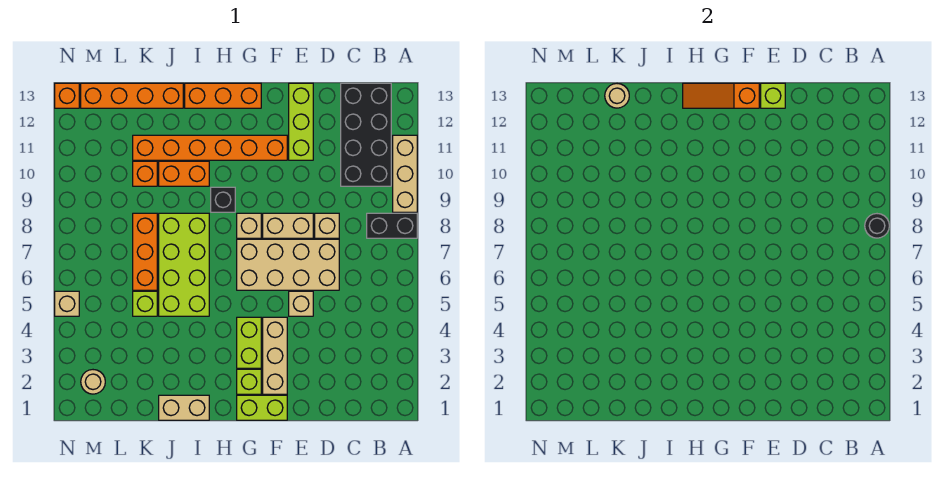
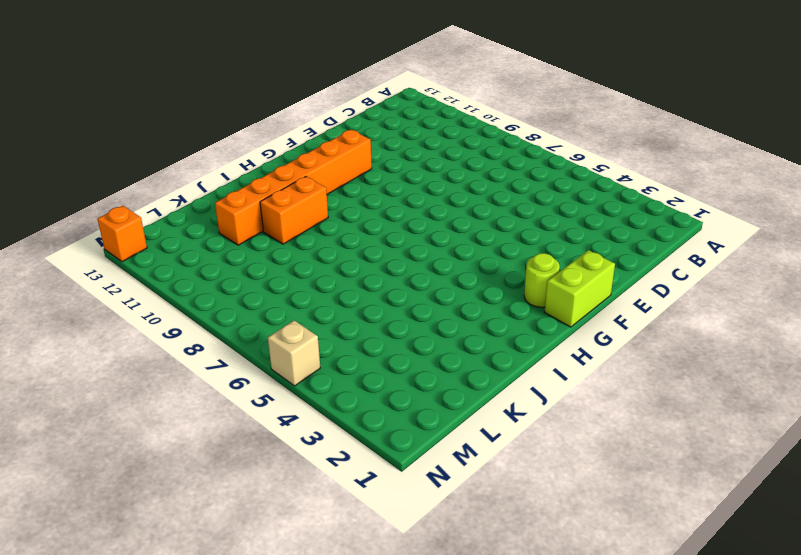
lime round brick G2 level 1 -> lime brick G2 level 1
none -> black brick A8:B8 level 1
none -> tan brick A9:A11 level 1
none -> black brick B10:C13 level 1
none -> tan brick D6:G7 level 1

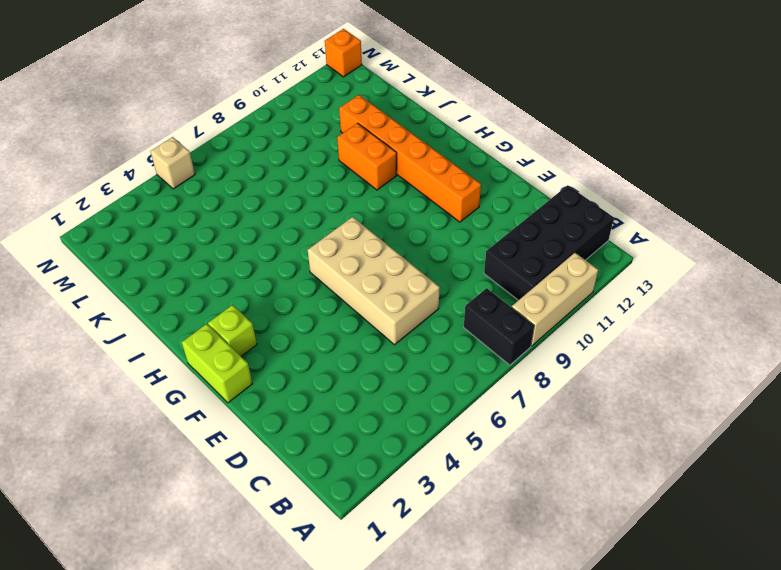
none -> tan brick D8 level 1
none -> tan brick E5 level 1
none -> tan brick E8:F8 level 1
none -> lime brick E11:E13 level 1

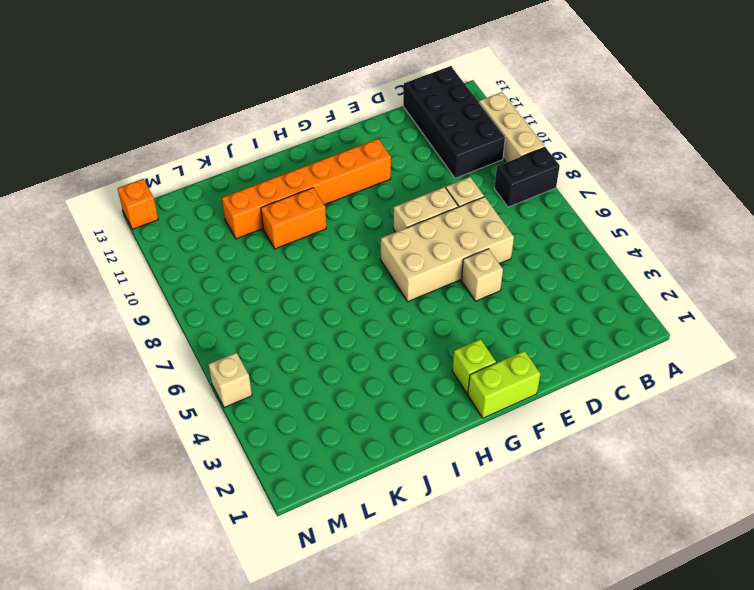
none -> lime brick E11:E13 level 1
none -> tan brick F2:F4 level 1
none -> lime brick G3:G4 level 1
none -> tan brick G8 level 1

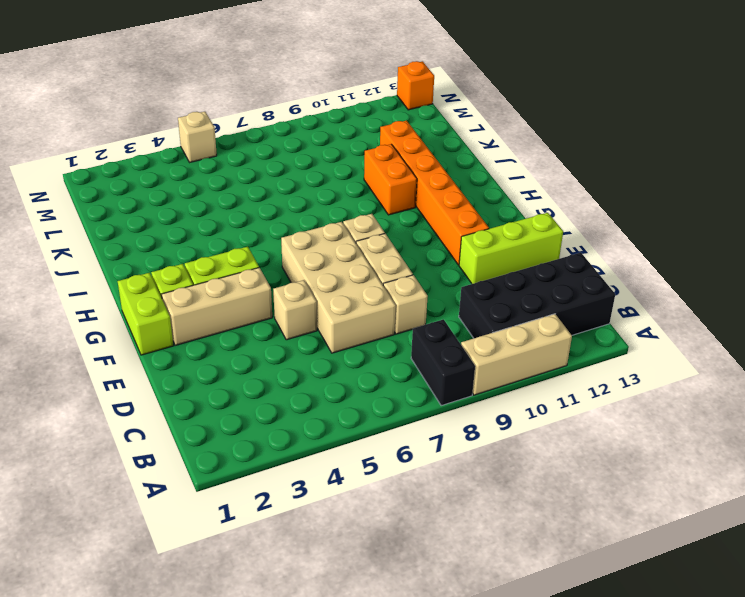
none -> orange brick G13:I13 level 1
none -> black brick H9 level 1
none -> tan brick I1:J1 level 1
none -> lime brick I5:J8 level 1

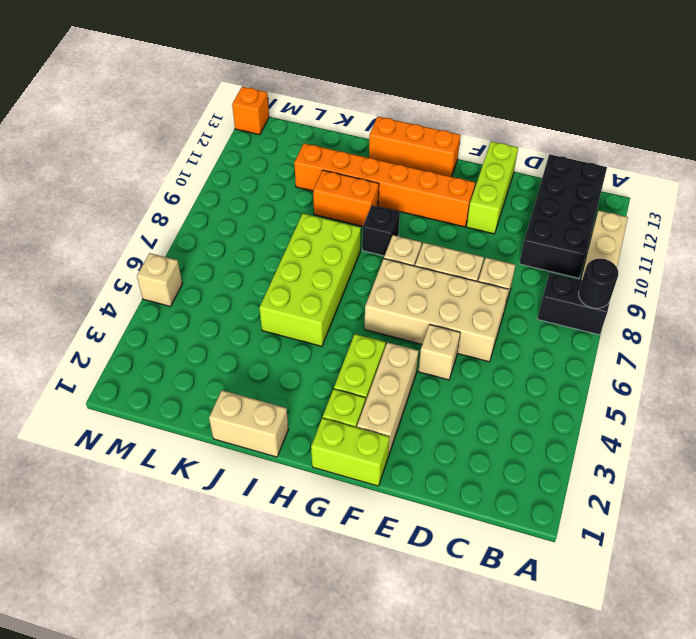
none -> orange brick J13:M13 level 1
none -> lime brick K5 level 1
none -> orange brick K6:K8 level 1
none -> orange brick K10 level 1

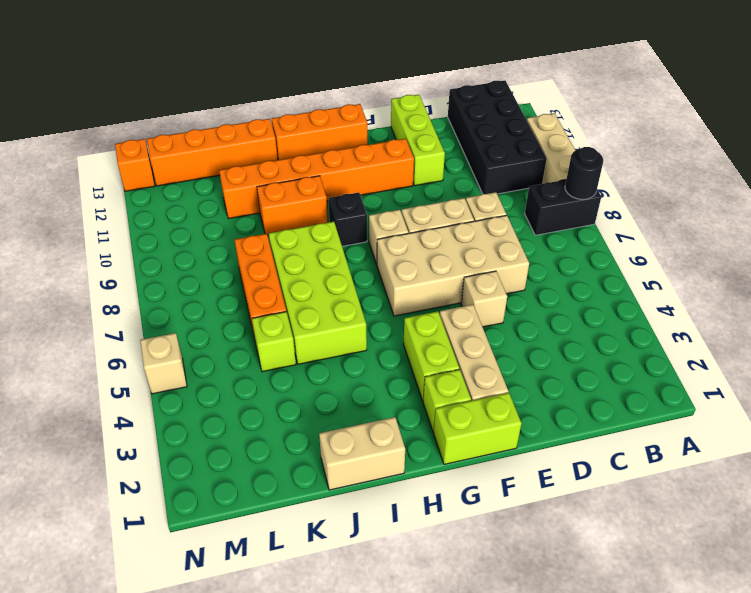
none -> orange brick K10 level 1
none -> tan round brick M2 level 1
none -> lime brick E13 level 2
none -> orange slope F13:H13 level 2 top F

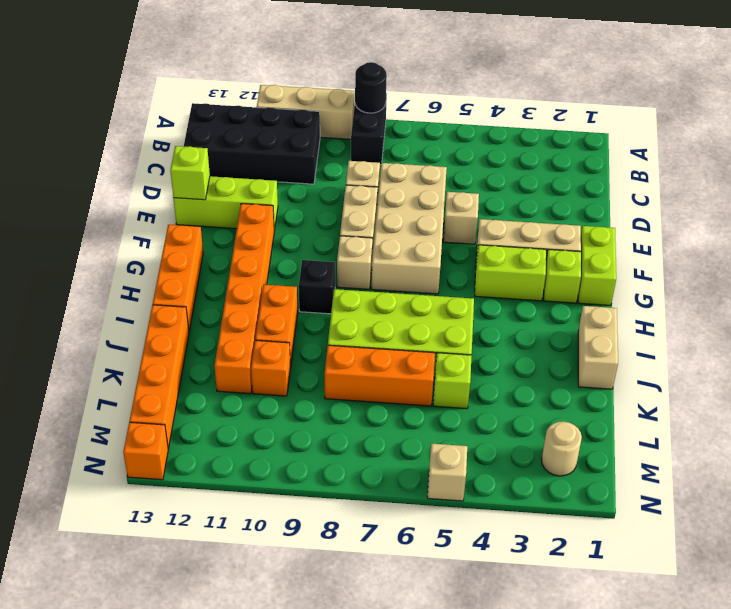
none -> orange slope F13:H13 level 2 top F
none -> tan round brick K13 level 2

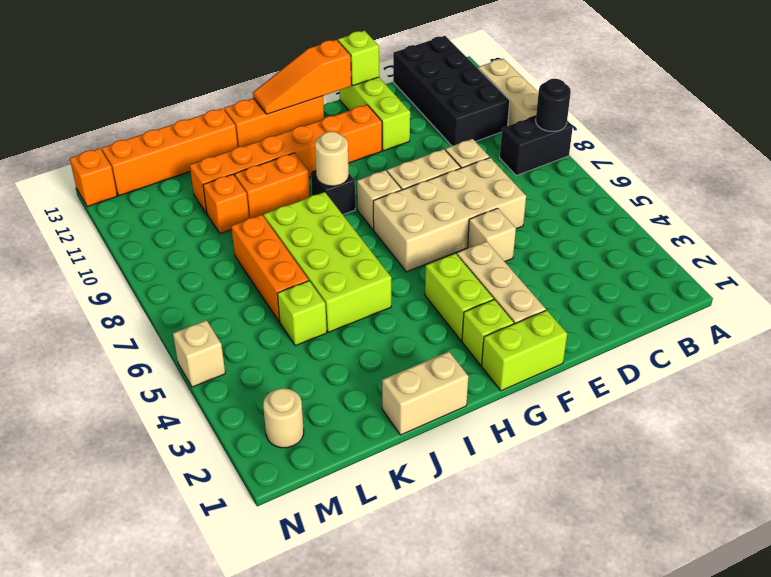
tan round brick H9 level 2 -> tan round brick K13 level 2

